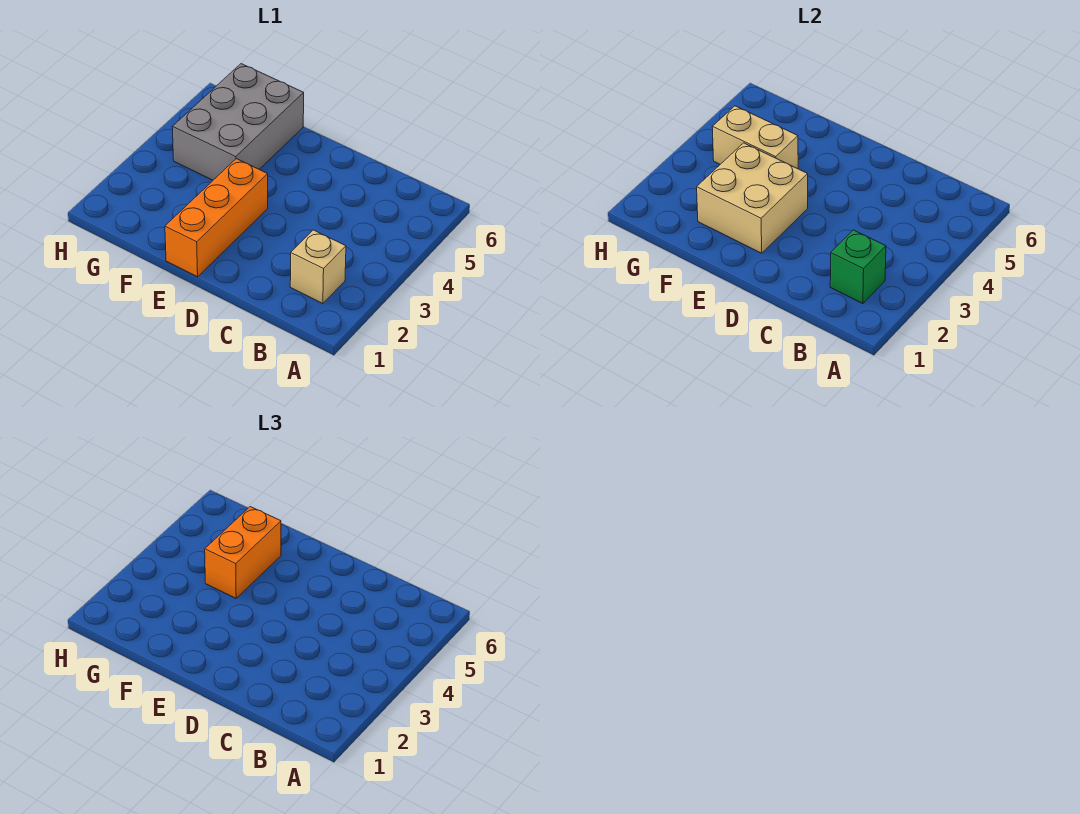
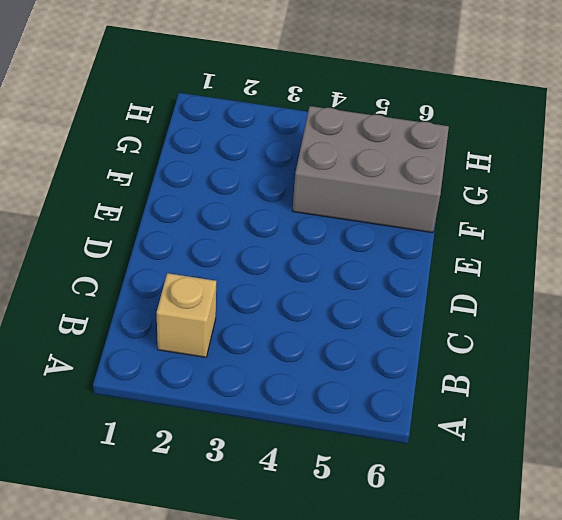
none -> orange brick E1:E3 level 1
none -> green brick B2 level 2

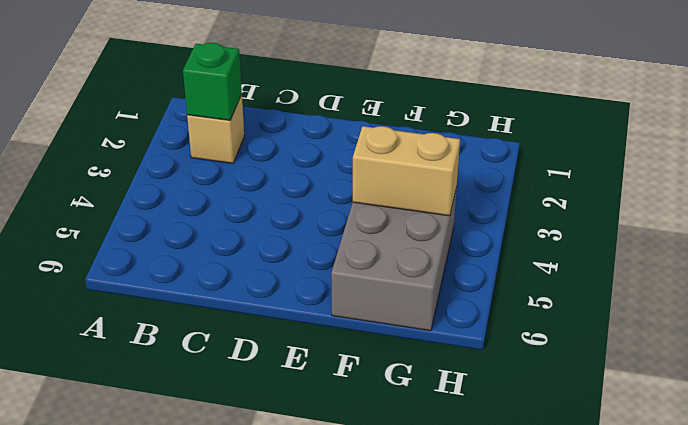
none -> orange brick E1:E3 level 1
none -> tan brick E2:F3 level 2

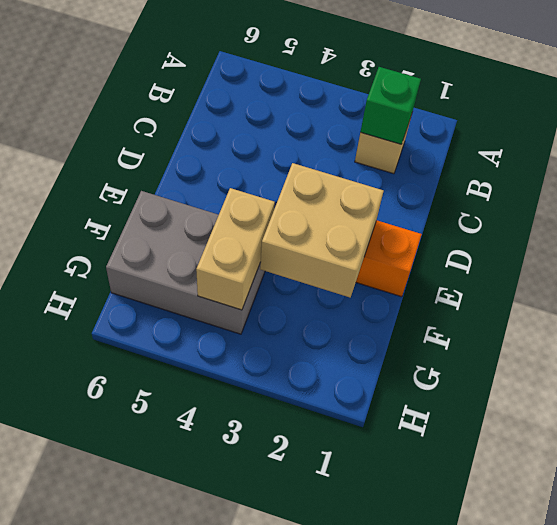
none -> orange brick F4:F5 level 3

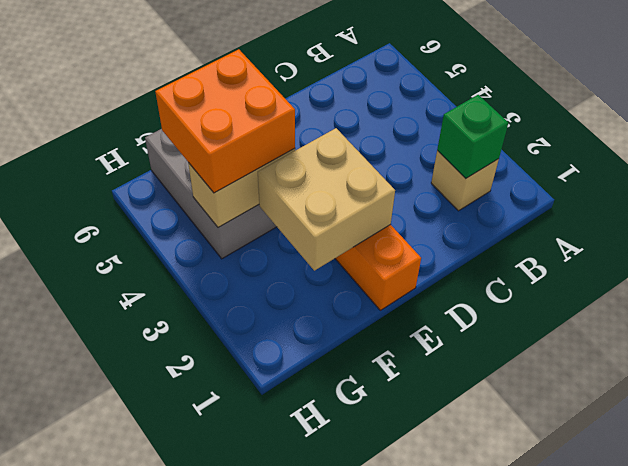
orange brick F4:G5 level 3 -> orange brick F4:F5 level 3

